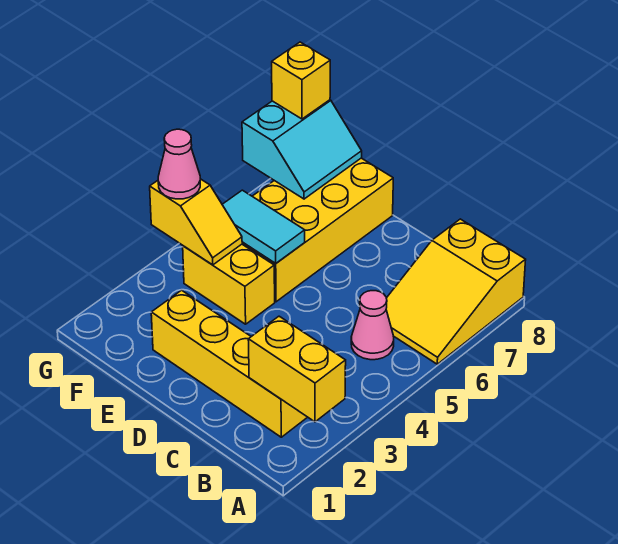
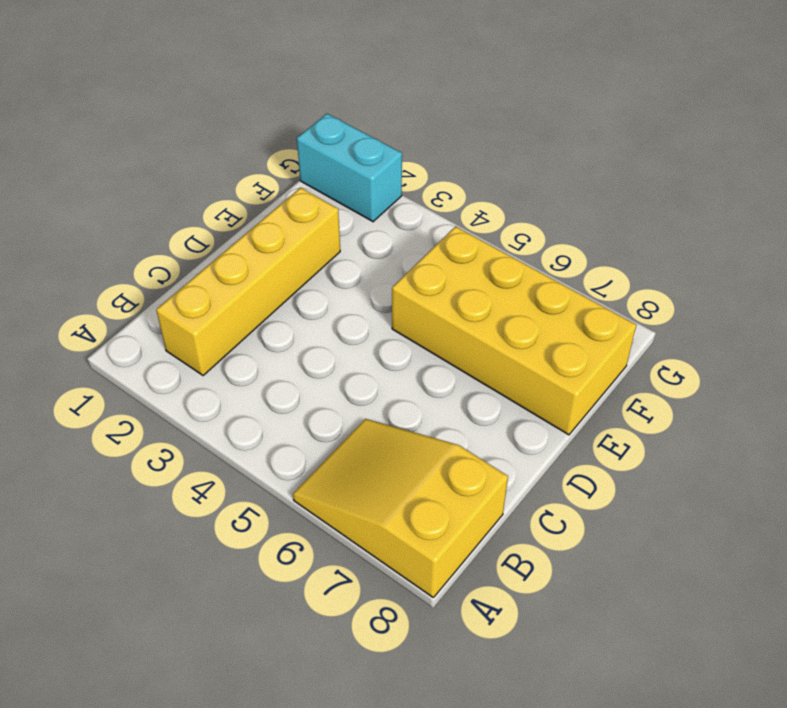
cyan brick G1:G2 level 1 -> none
none -> pink cone B5 level 1
none -> yellow brick E4:F4 level 1

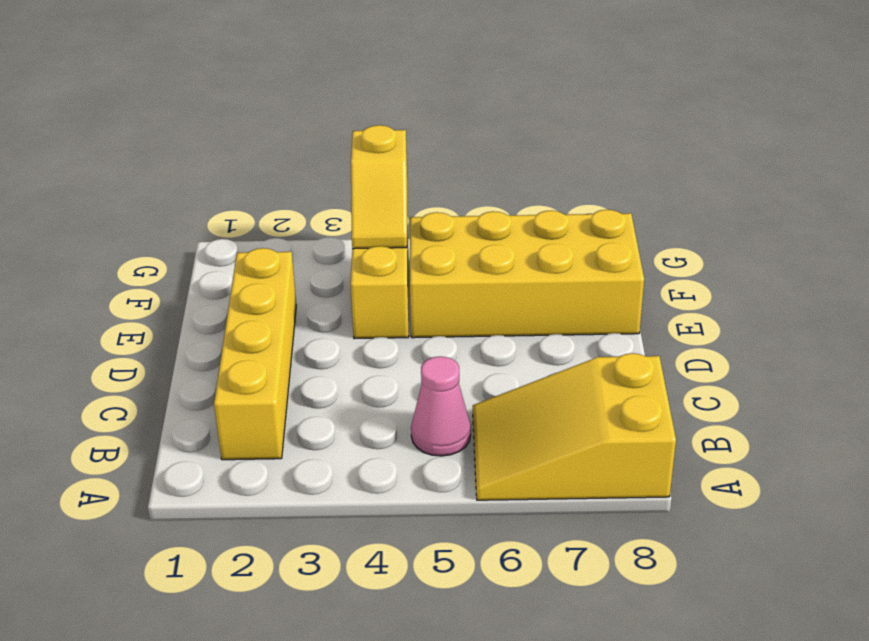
none -> yellow brick A2:B2 level 2
none -> cyan tile E5:F5 level 2

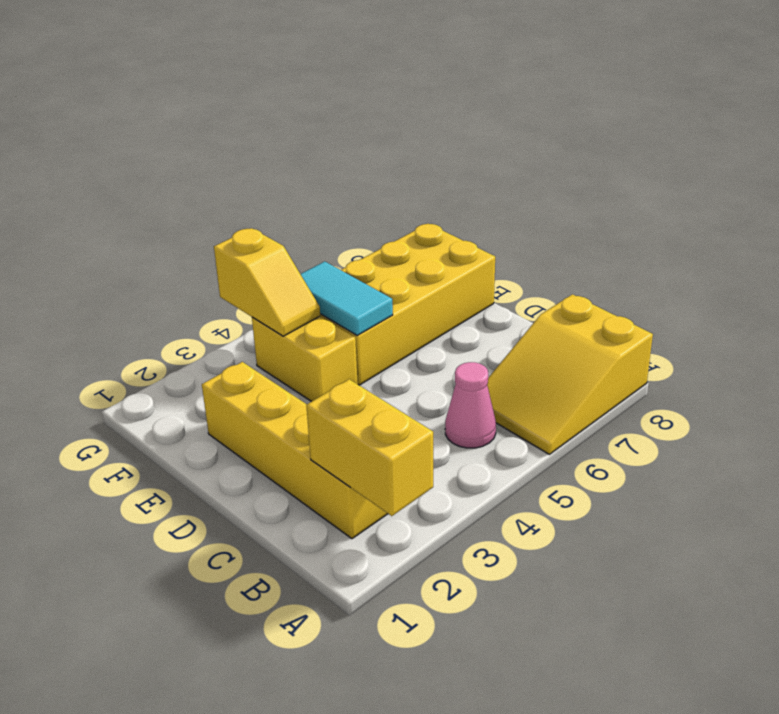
none -> cyan slope F7:G8 level 2 top G
none -> pink cone G4 level 3

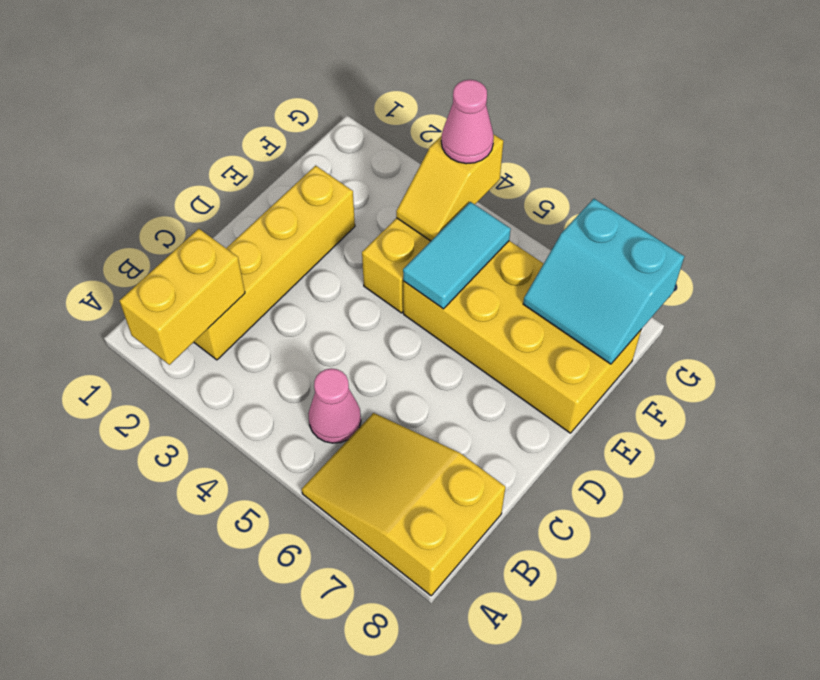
none -> yellow brick G8 level 3

